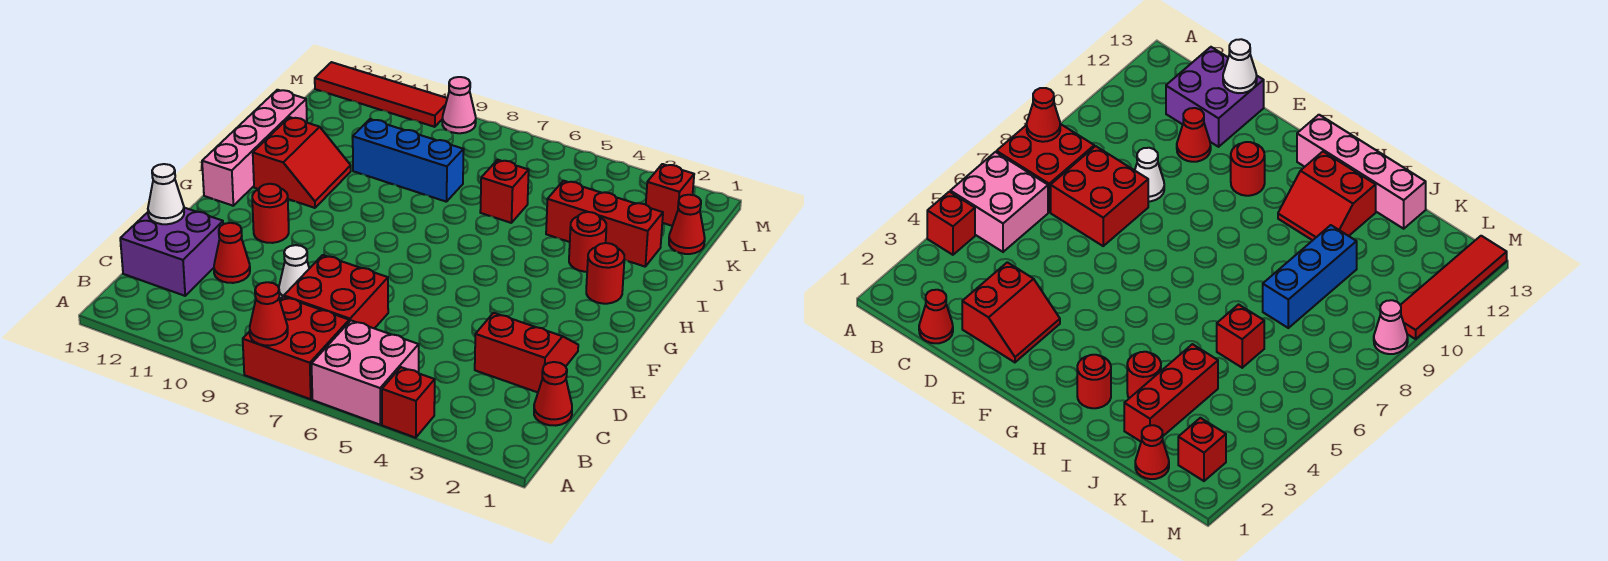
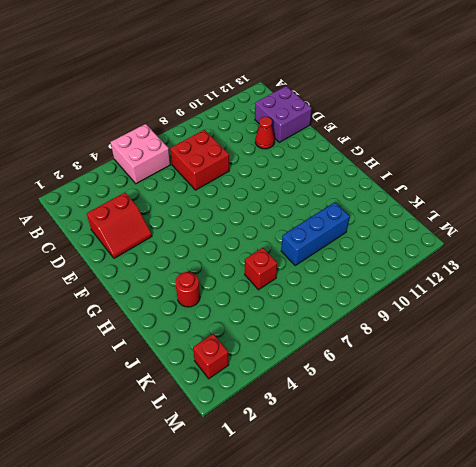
none -> red brick A4 level 1
none -> red brick A7:B8 level 1
none -> red cone C1 level 1

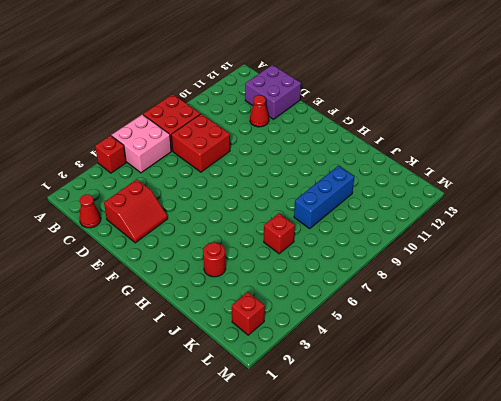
none -> white cone D9 level 1
none -> red round brick F11 level 1
none -> pink brick G13:J13 level 1

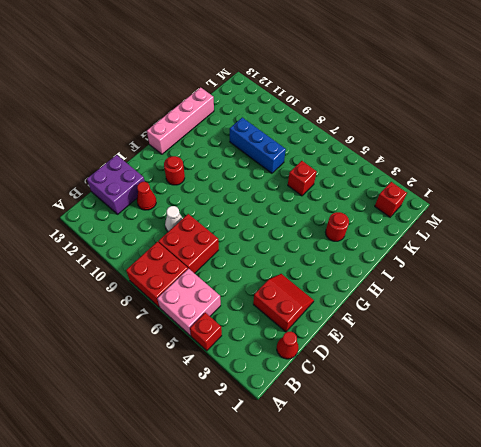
none -> red round brick H2 level 1
none -> red slope H11:I12 level 1 top 12
none -> red brick J2:J4 level 1

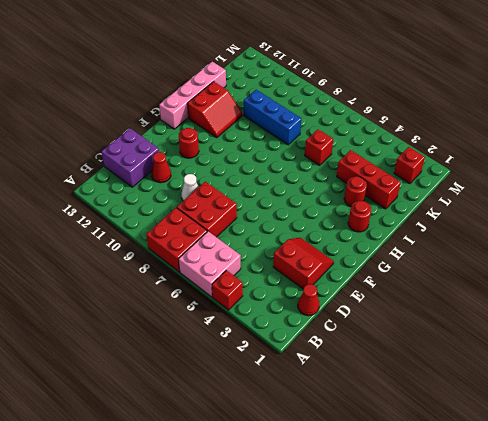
none -> red cone K1 level 1
none -> pink cone M9 level 1
none -> red tile M10:M13 level 1

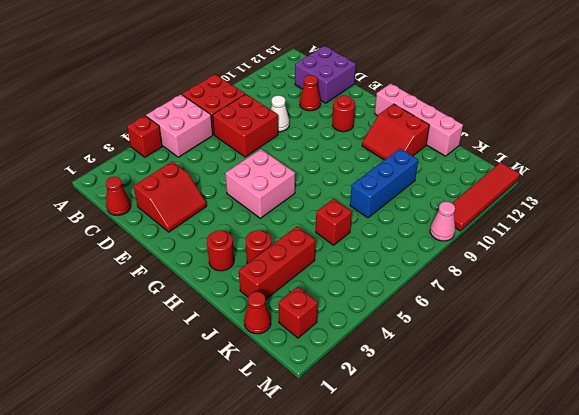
pink brick F5:G6 level 1 -> none
none -> red cone A8 level 2
none -> white cone D13 level 2

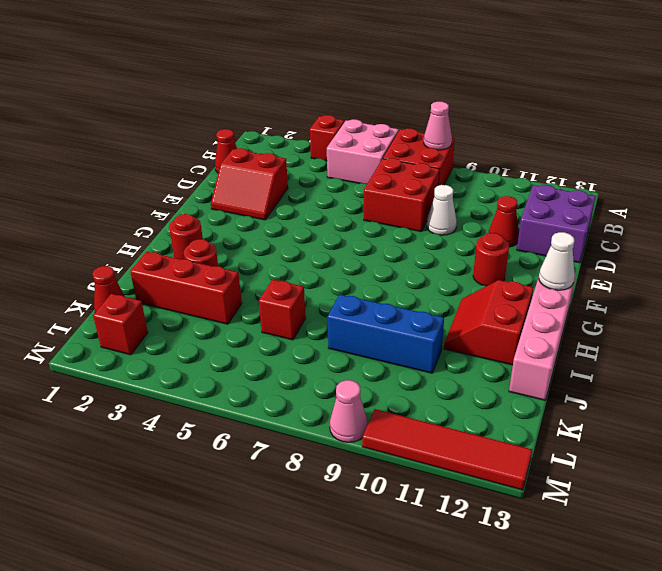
pink cone A8 level 2 -> red cone A8 level 2
white cone G13 level 2 -> white cone D13 level 2

